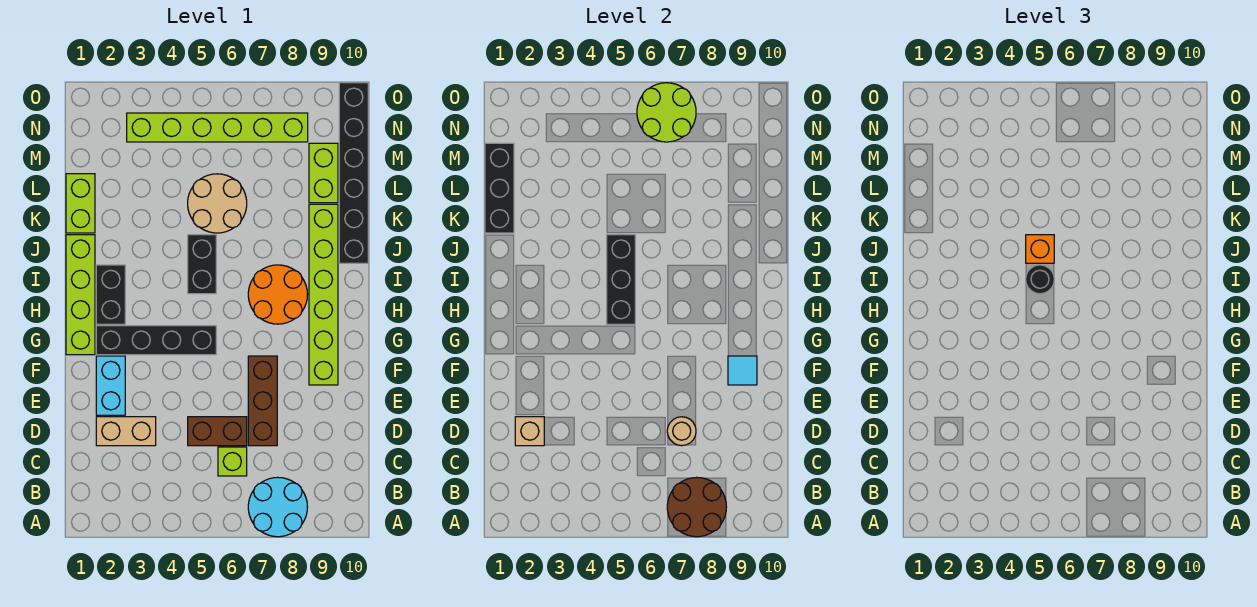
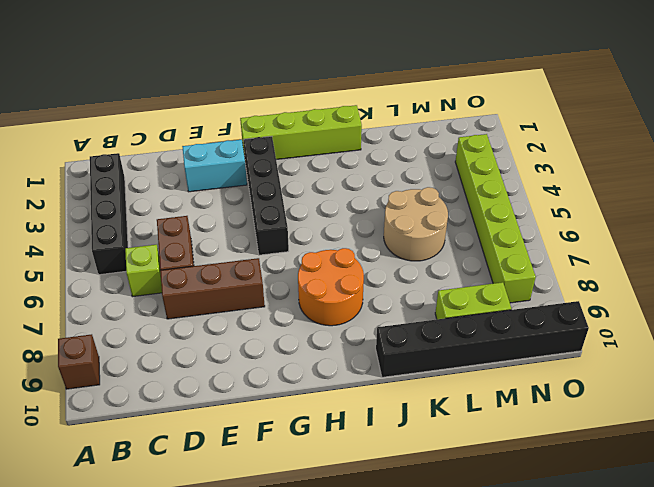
brown brick A9 level 1 -> none
black brick B2:B5 level 1 -> none
none -> cyan round brick A7:B8 level 1
none -> tan brick D2:D3 level 1
none -> lime brick F9:K9 level 1

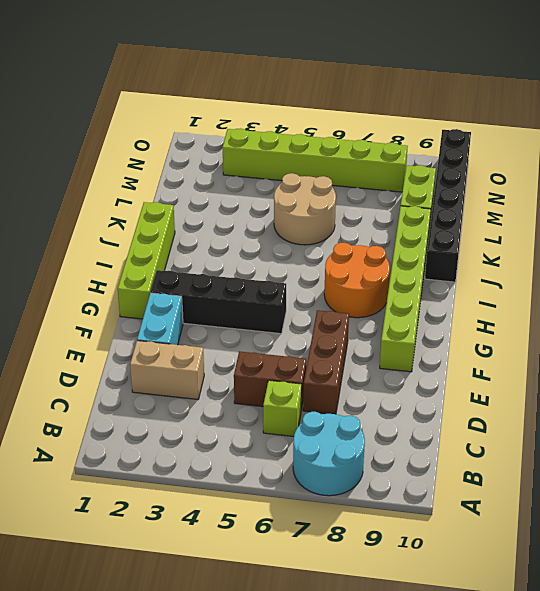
none -> black brick H2:I2 level 1
none -> black brick I5:J5 level 1
none -> lime brick K1:L1 level 1

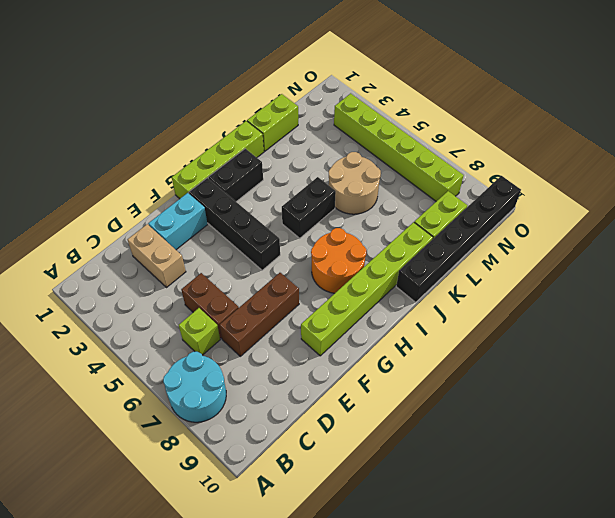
none -> brown round brick A7:B8 level 2
none -> tan brick D2 level 2
none -> tan round brick D7 level 2

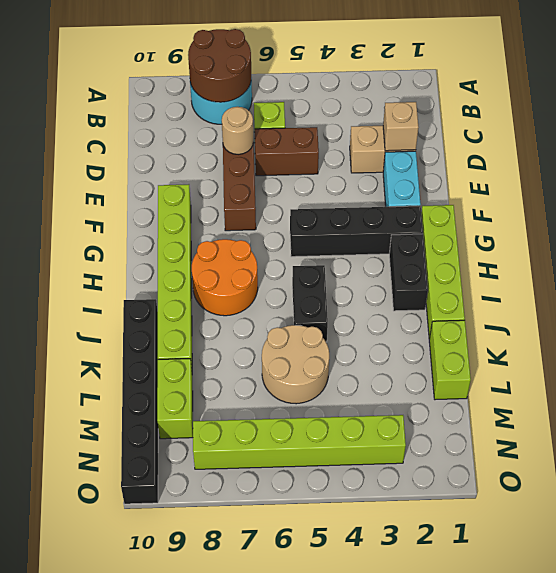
none -> cyan tile F9 level 2
none -> black brick H5:J5 level 2
none -> black brick K1:M1 level 2

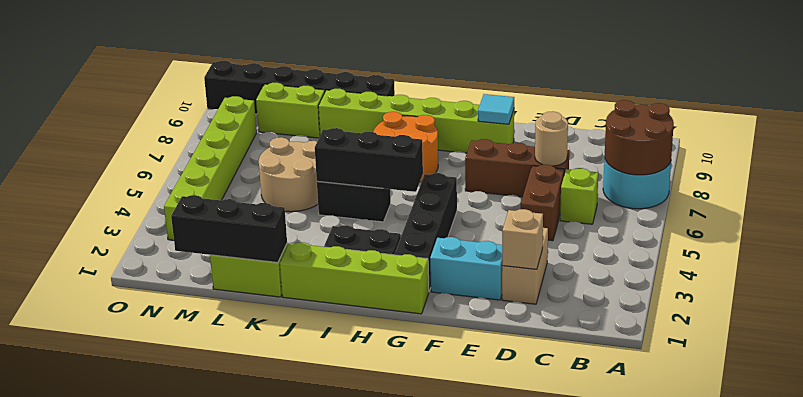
none -> lime round brick N6:O7 level 2
none -> black round brick I5 level 3
none -> orange brick J5 level 3

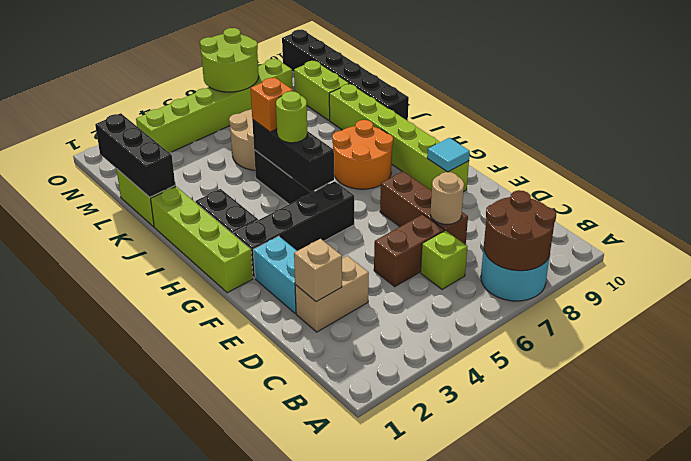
lime round brick I5 level 3 -> black round brick I5 level 3

